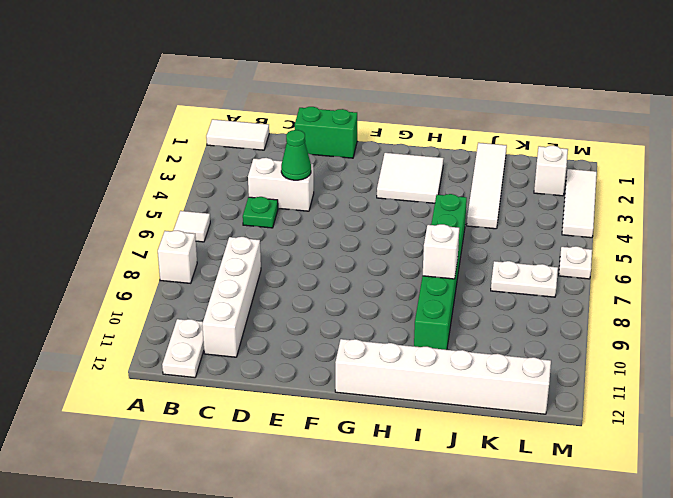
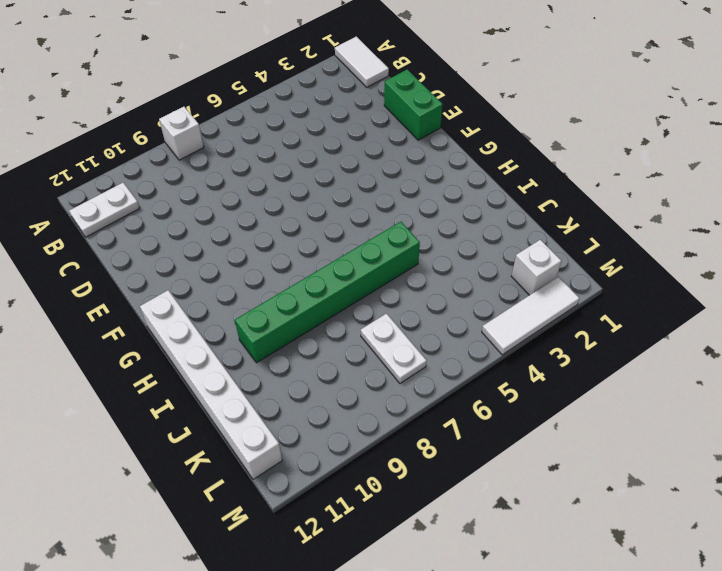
none -> white tile A6 level 1
none -> white brick C4:D4 level 1
none -> green plate C5 level 1

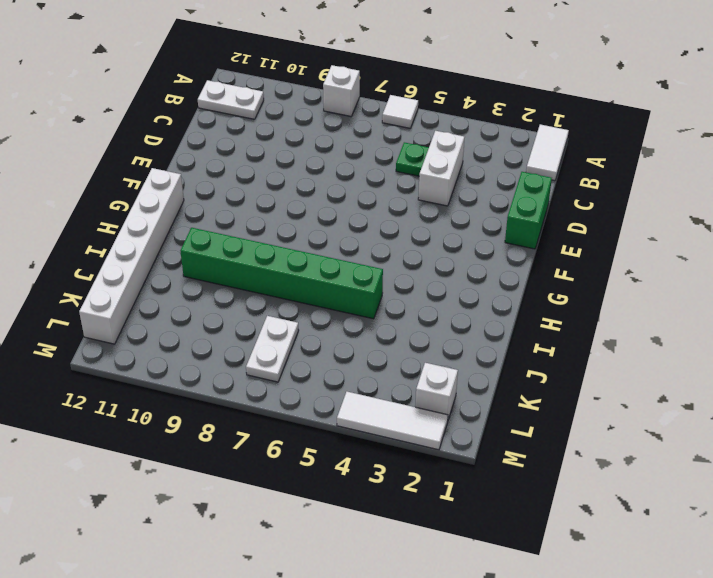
none -> white brick C8:C11 level 1
none -> white tile G2:H3 level 1
none -> white tile J1:J4 level 1

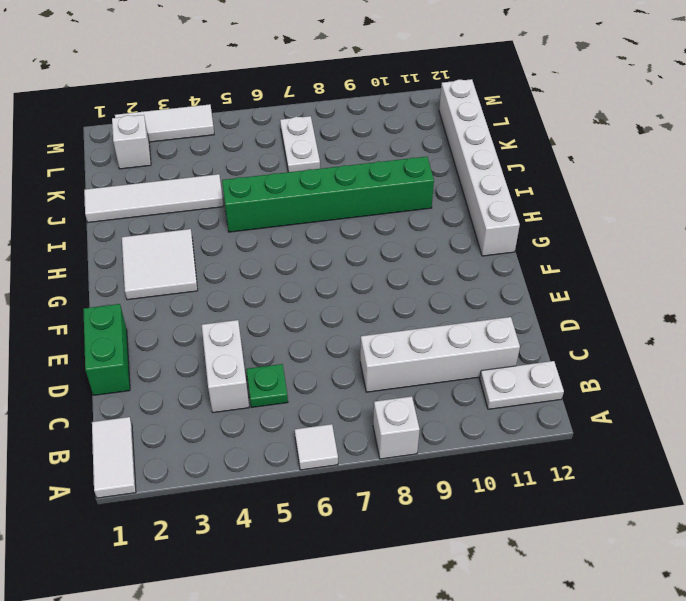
none -> white plate M6 level 1
none -> green cone D4 level 2
none -> white brick I8 level 2

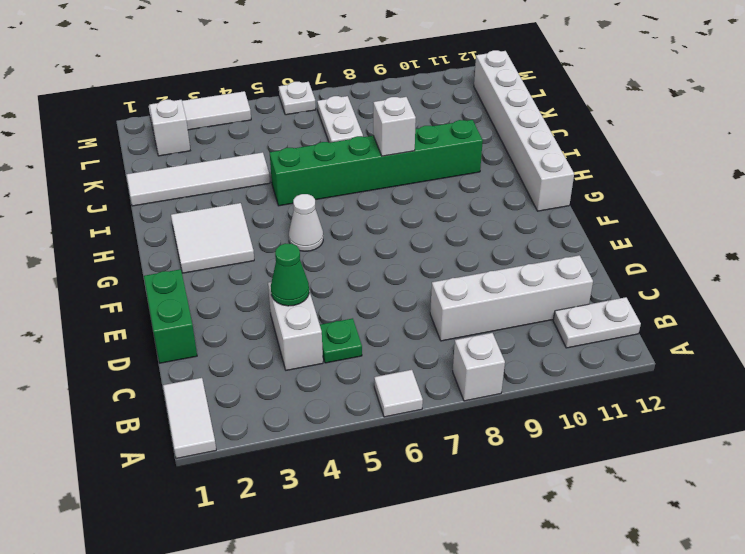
white cone G5 level 1 -> none

